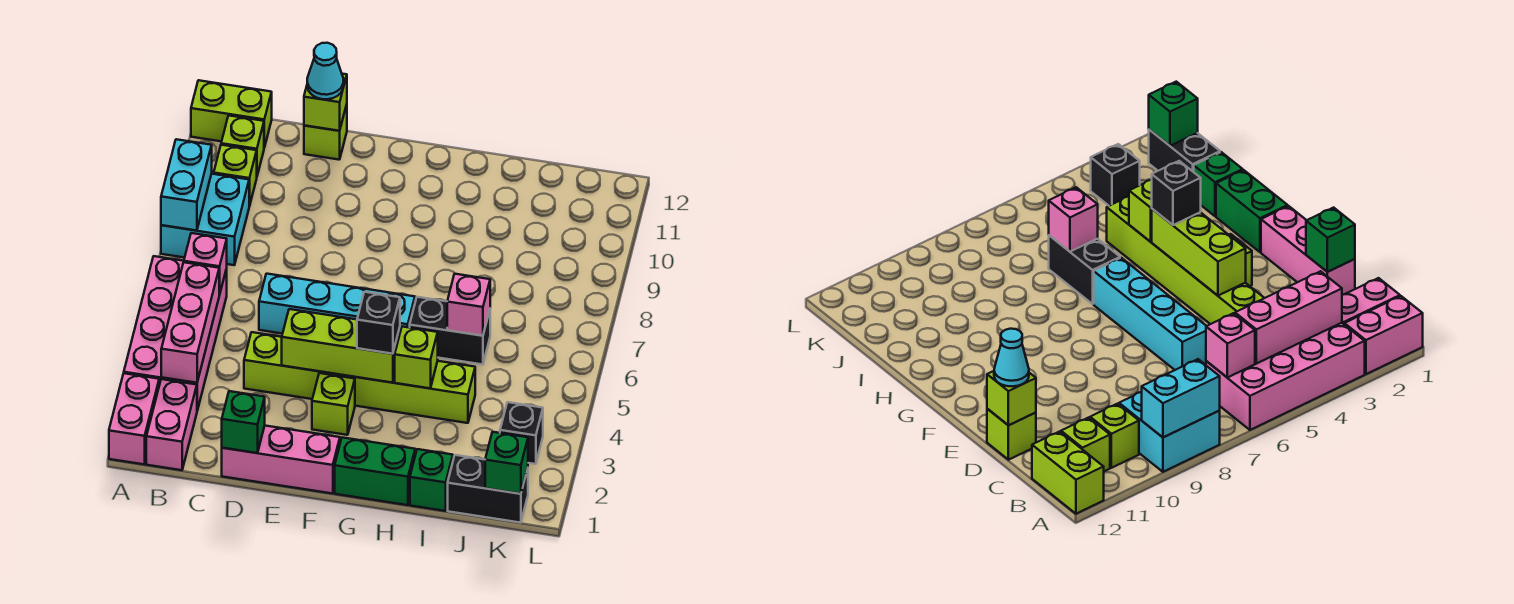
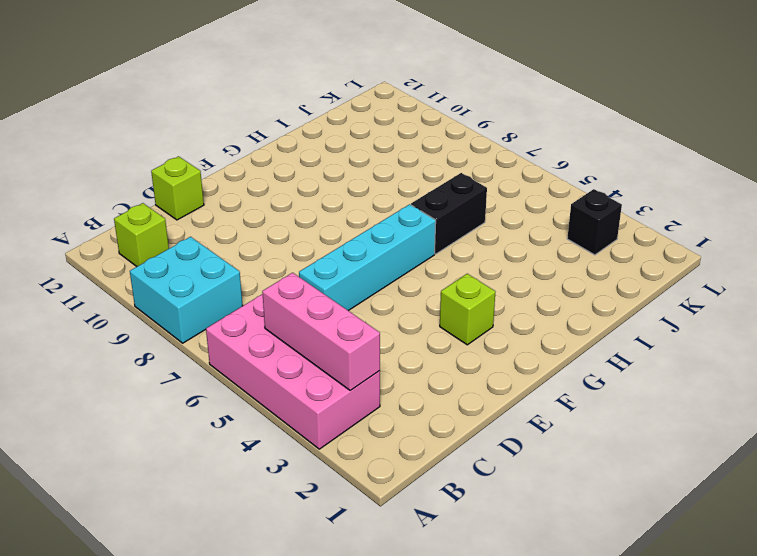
none -> pink brick A1:A2 level 1
none -> lime brick A12:B12 level 1
none -> pink brick B1:B2 level 1

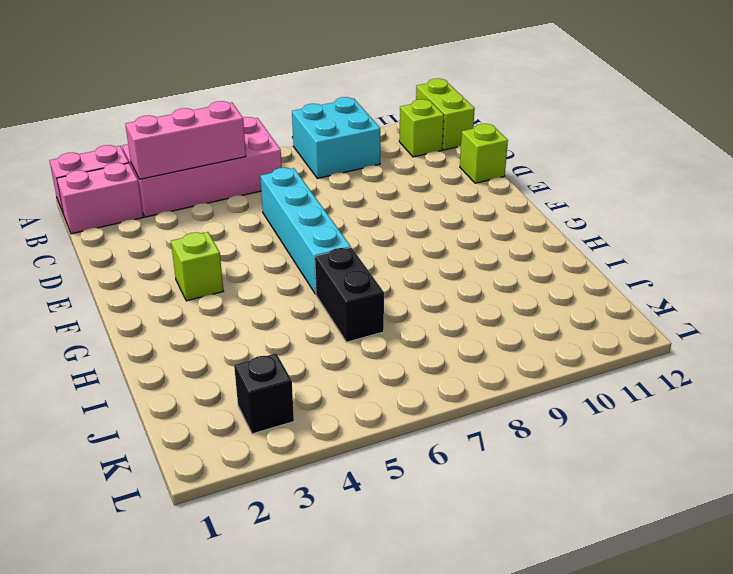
none -> lime brick B10 level 1
none -> pink brick D1:F1 level 1
none -> lime brick D4:I4 level 1

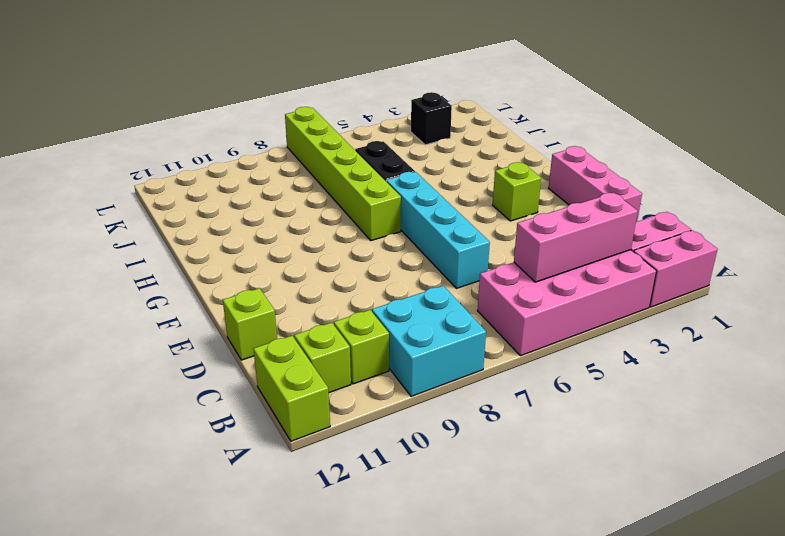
lime brick G7:L7 level 1 -> lime brick D4:I4 level 1
none -> green brick G1:H1 level 1
none -> green brick I1 level 1
none -> black brick J1:K1 level 1

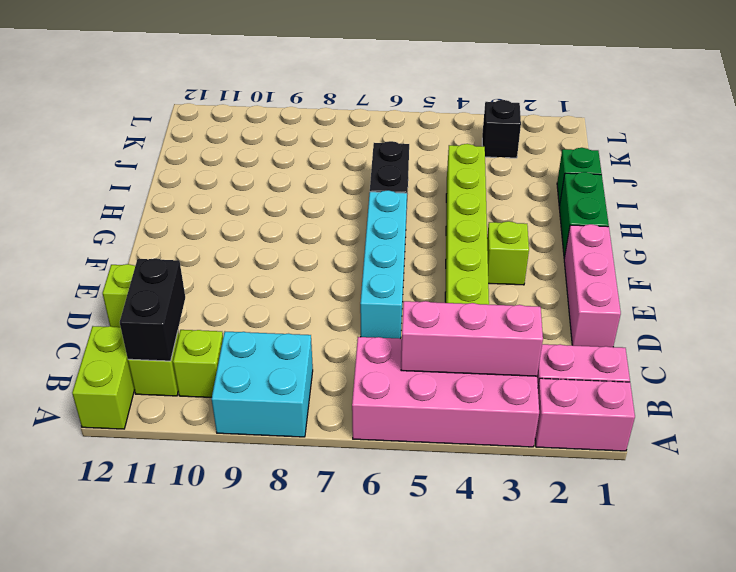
black brick B11:C11 level 2 -> black brick J1:K1 level 1
none -> cyan brick A8:A9 level 2
none -> pink brick B6 level 2
none -> green brick D1 level 2

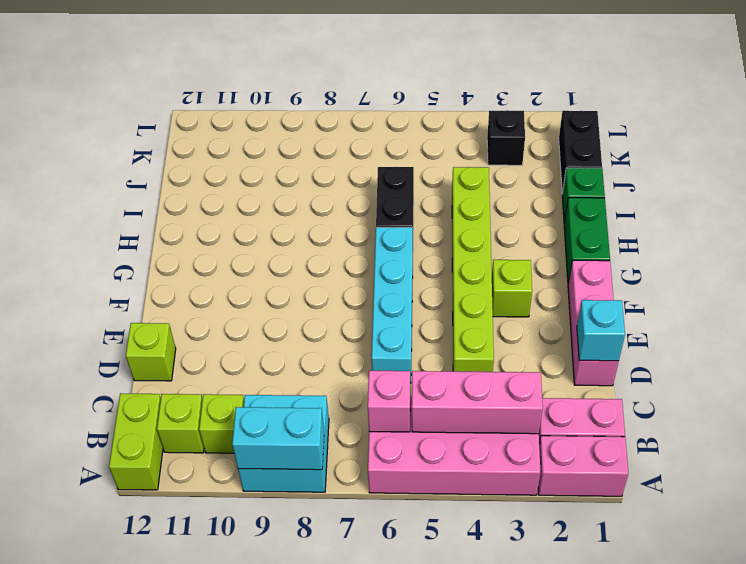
cyan brick D1 level 2 -> green brick D1 level 2
none -> lime brick D12 level 2
none -> lime brick E4:G4 level 2
none -> lime brick H4 level 2

